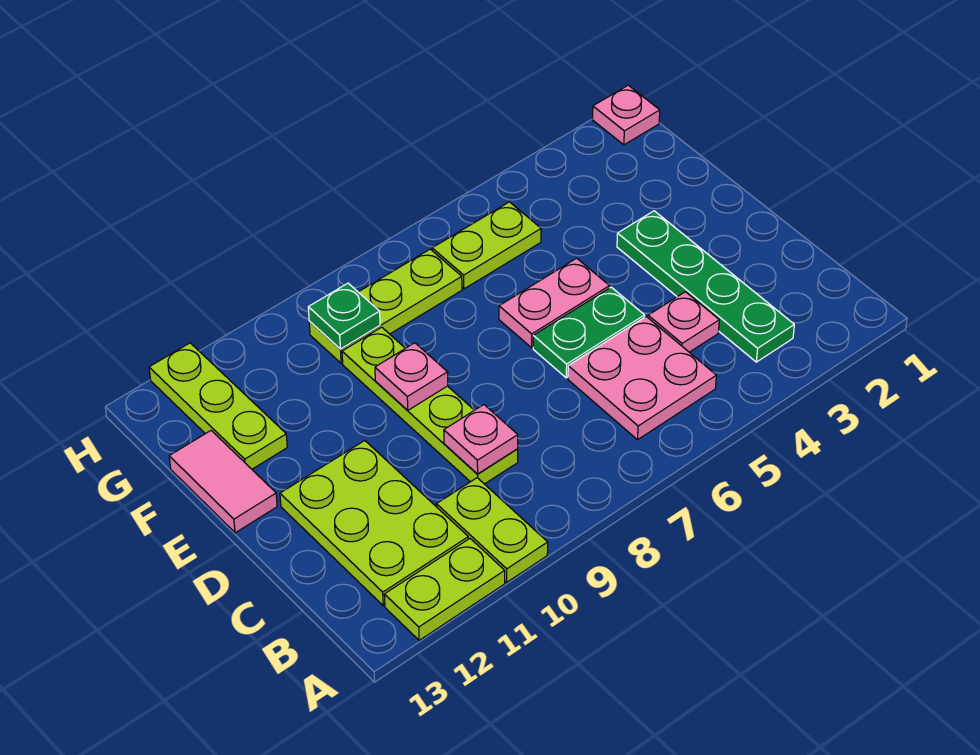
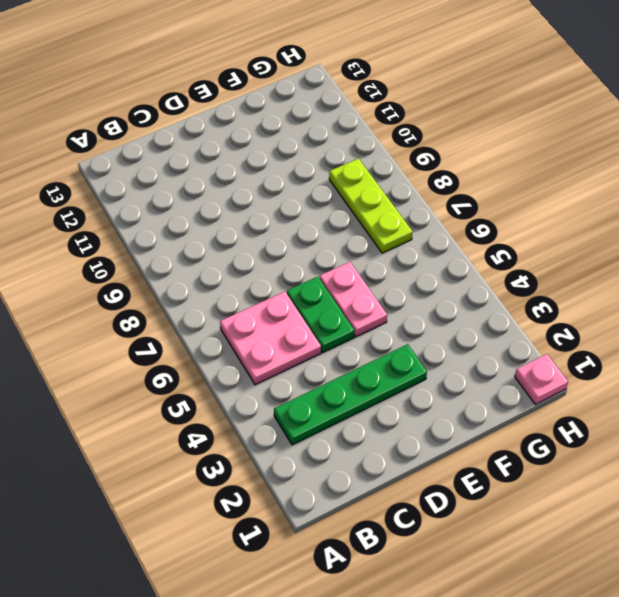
none -> lime plate A10:B10 level 1
none -> lime plate A11:A12 level 1
none -> lime plate B11:D12 level 1

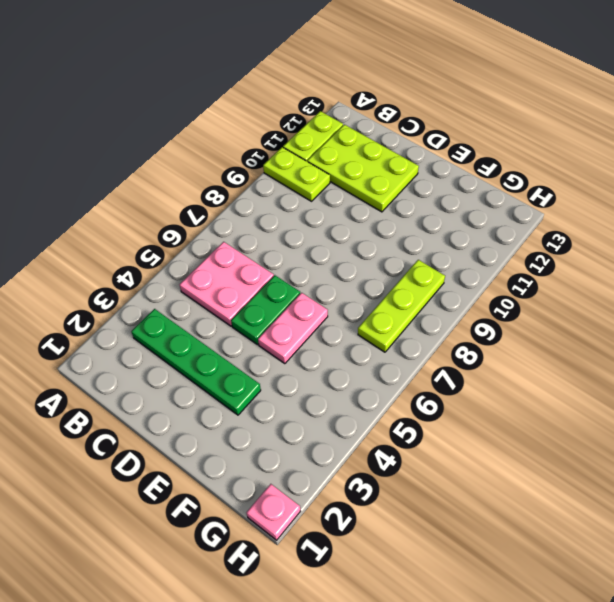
none -> pink plate C4 level 1
none -> lime plate C9:F9 level 1
none -> pink tile E13:F13 level 1

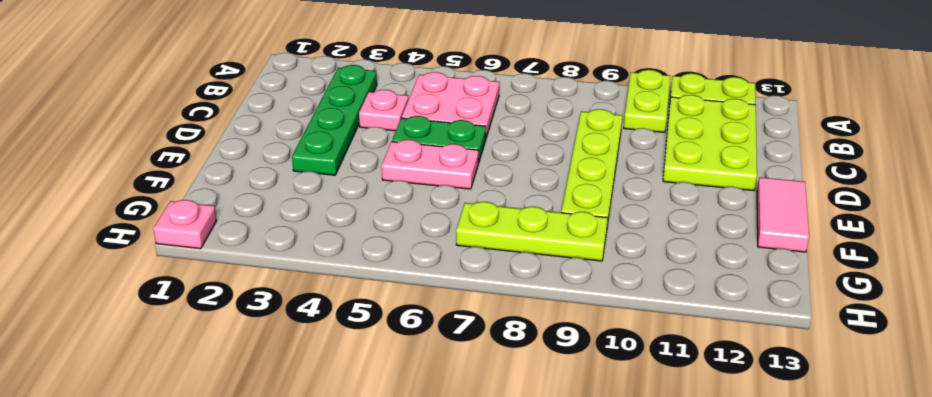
none -> lime plate F12:H12 level 1
none -> lime plate G5:G6 level 1
none -> pink plate C9 level 2

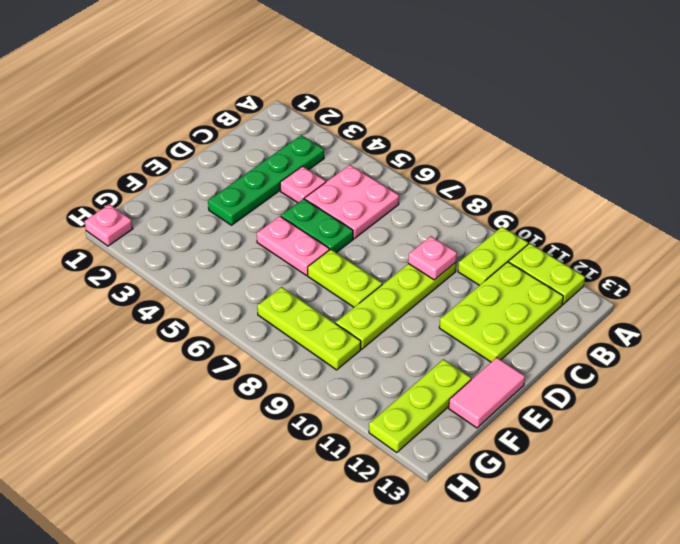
lime plate E7:E8 level 1 -> lime plate G5:G6 level 1
none -> pink plate E9 level 2
none -> green plate G9 level 2

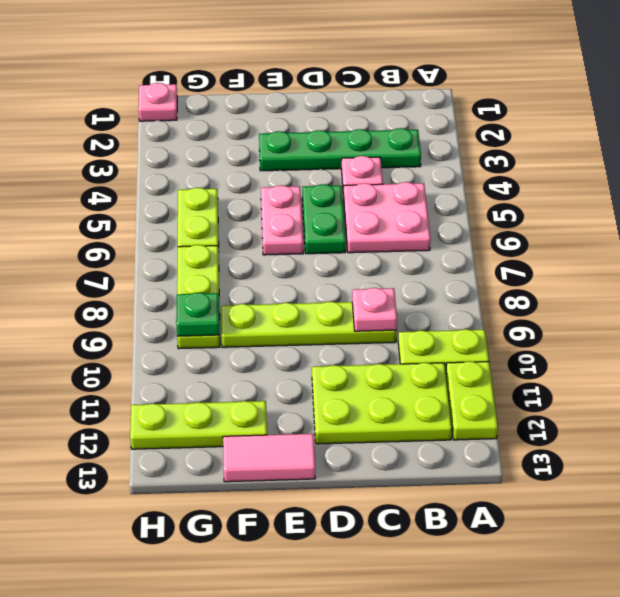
none -> pink plate E9 level 2

